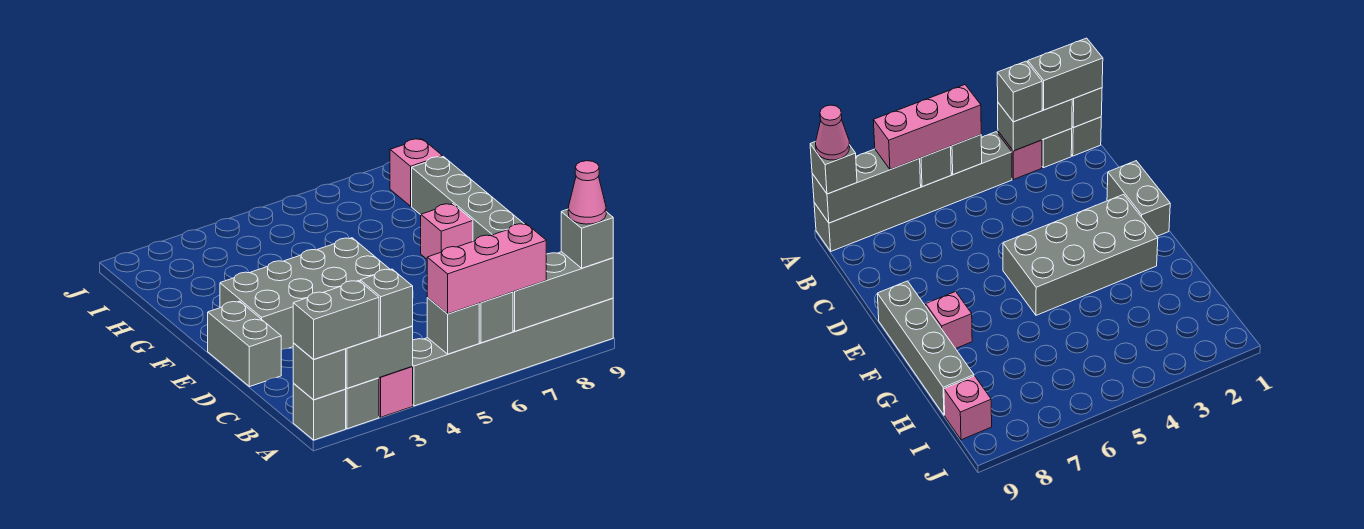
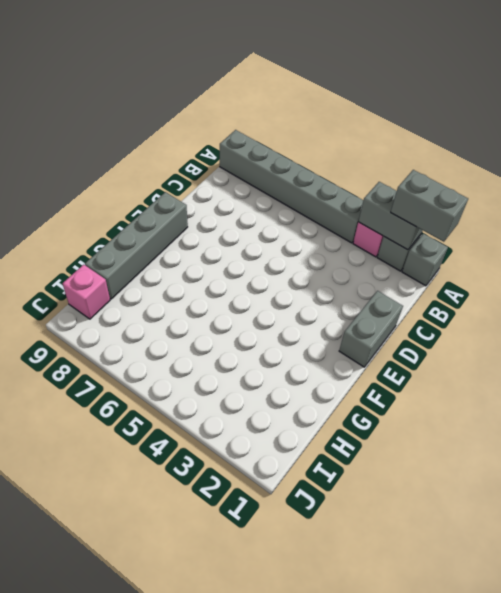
none -> grey brick E2:F5 level 1
none -> pink brick F8 level 1
none -> grey brick A1 level 2

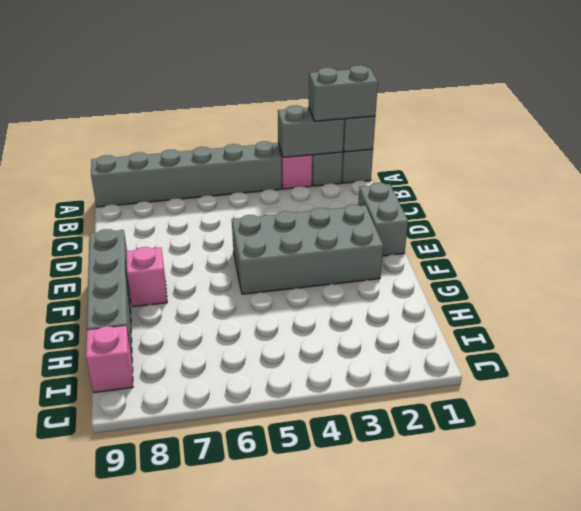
none -> grey brick A5 level 2
none -> grey brick A6 level 2
none -> grey brick A7:A9 level 2

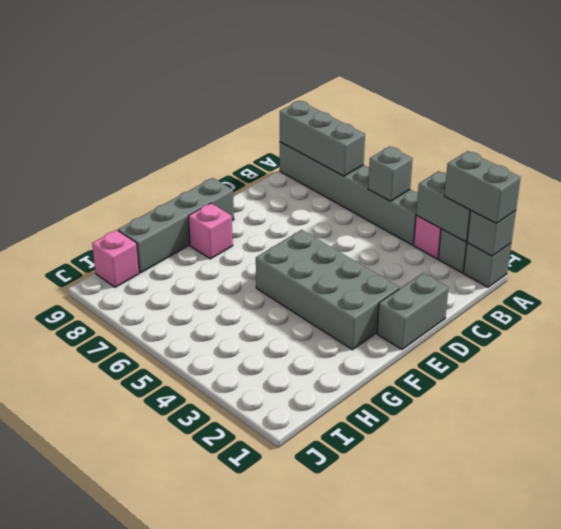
none -> grey brick A6 level 2
none -> grey brick A3 level 3
none -> pink brick A5:A7 level 3

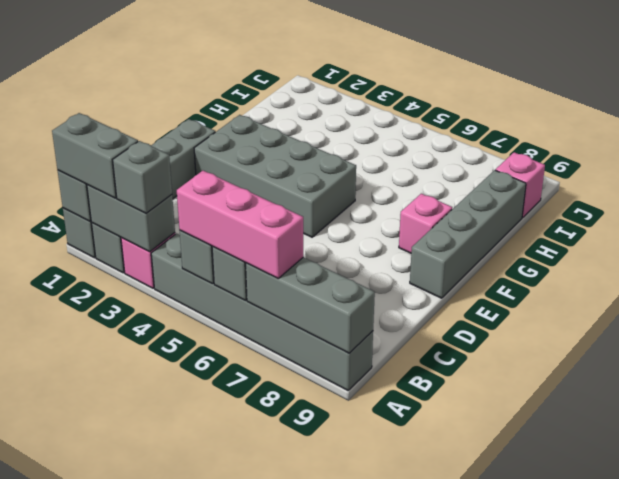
none -> grey brick A9 level 3
none -> pink cone A9 level 4

